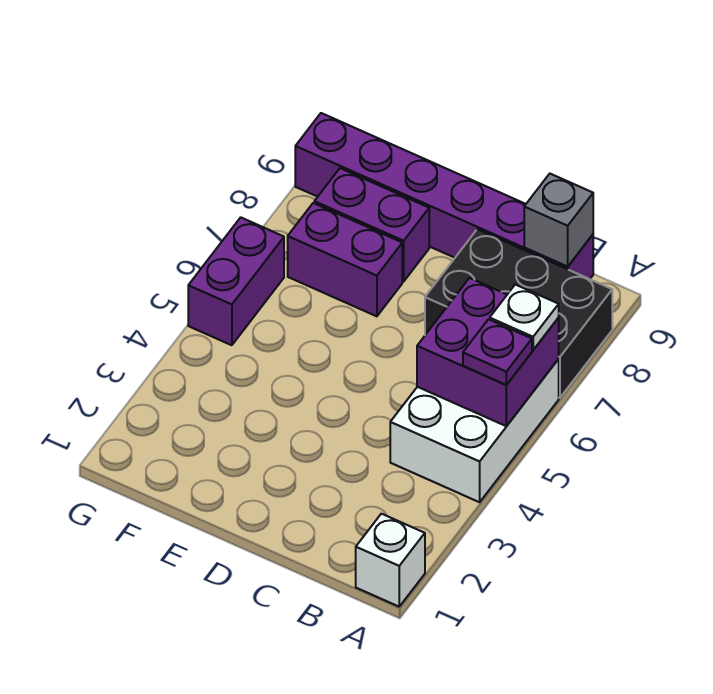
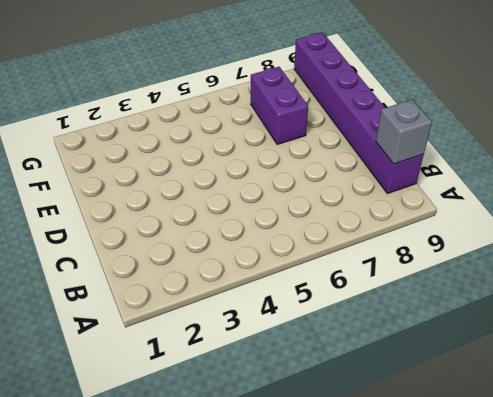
none -> white brick A1 level 1
none -> white brick A4:B6 level 1

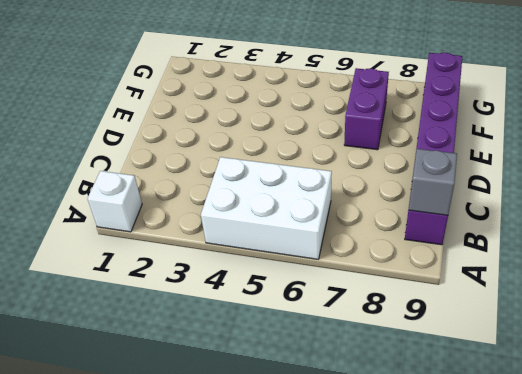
none -> black brick A7:C8 level 1
none -> purple brick E8:F8 level 1

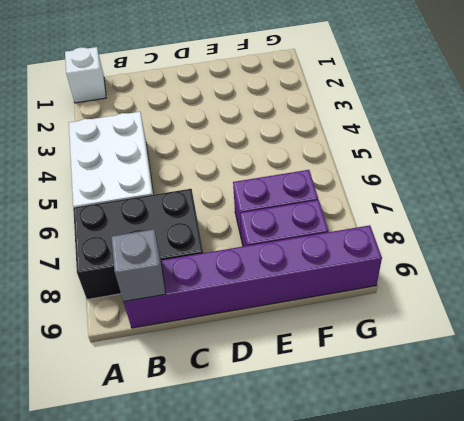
none -> purple brick G5:G6 level 1
none -> purple brick A5:B6 level 2

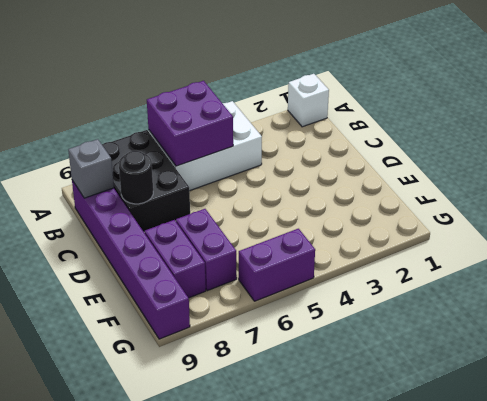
black round brick C8 level 2 -> none
none -> purple plate A5 level 3
none -> white plate A6 level 3

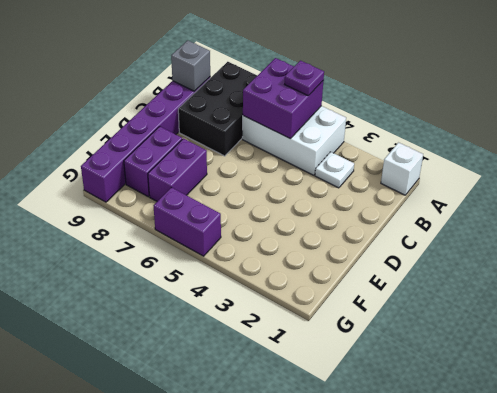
white plate B3 level 1 -> white plate A6 level 3

